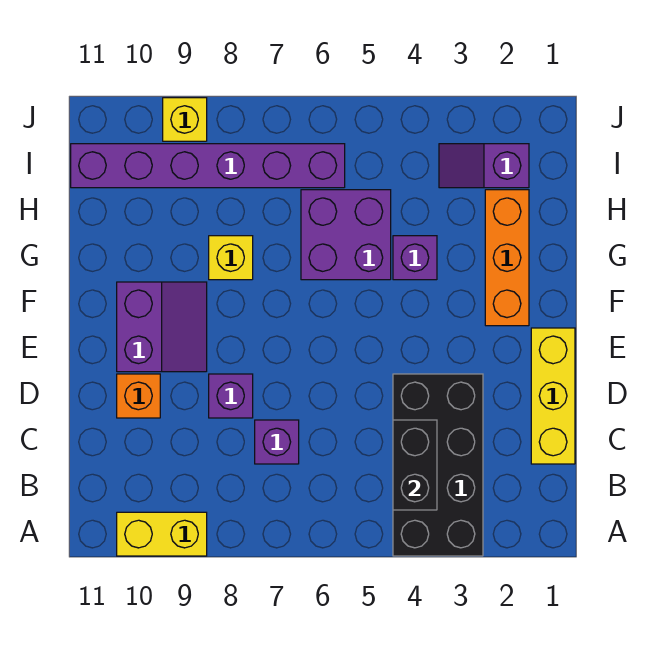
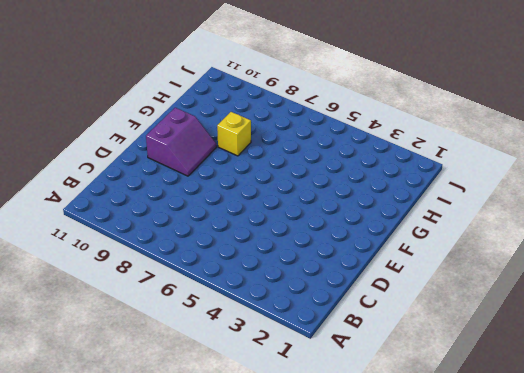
none -> black brick A3:D4 level 1
none -> yellow brick A9:A10 level 1
none -> yellow brick C1:E1 level 1

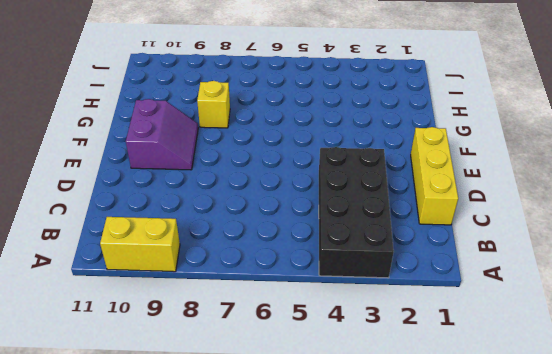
none -> purple brick C7 level 1
none -> purple brick D8 level 1
none -> orange brick D10 level 1

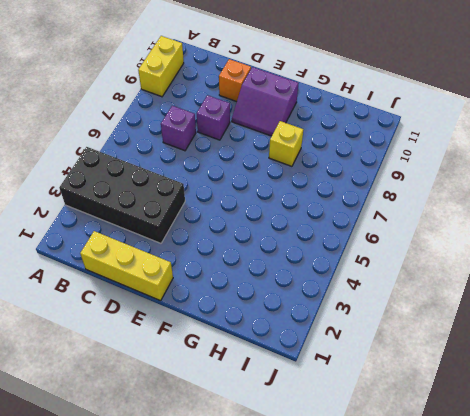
none -> orange brick F2:H2 level 1
none -> purple brick G4 level 1
none -> purple brick G5:H6 level 1

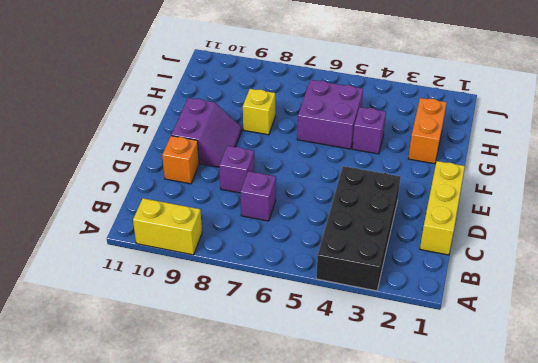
orange brick G2:H2 level 1 -> orange brick F2:H2 level 1
none -> purple slope I2:I3 level 1 top 2
none -> purple brick I6:I11 level 1
none -> yellow brick J9 level 1

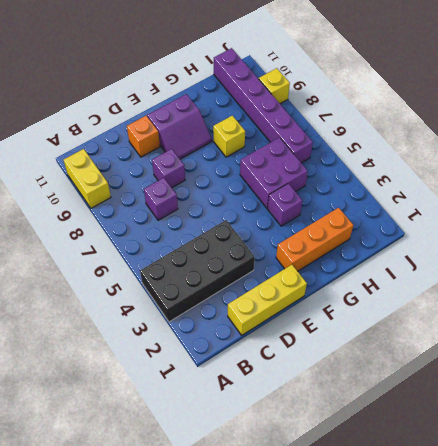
none -> purple slope I2:I3 level 1 top 2
none -> black brick B4:C4 level 2

